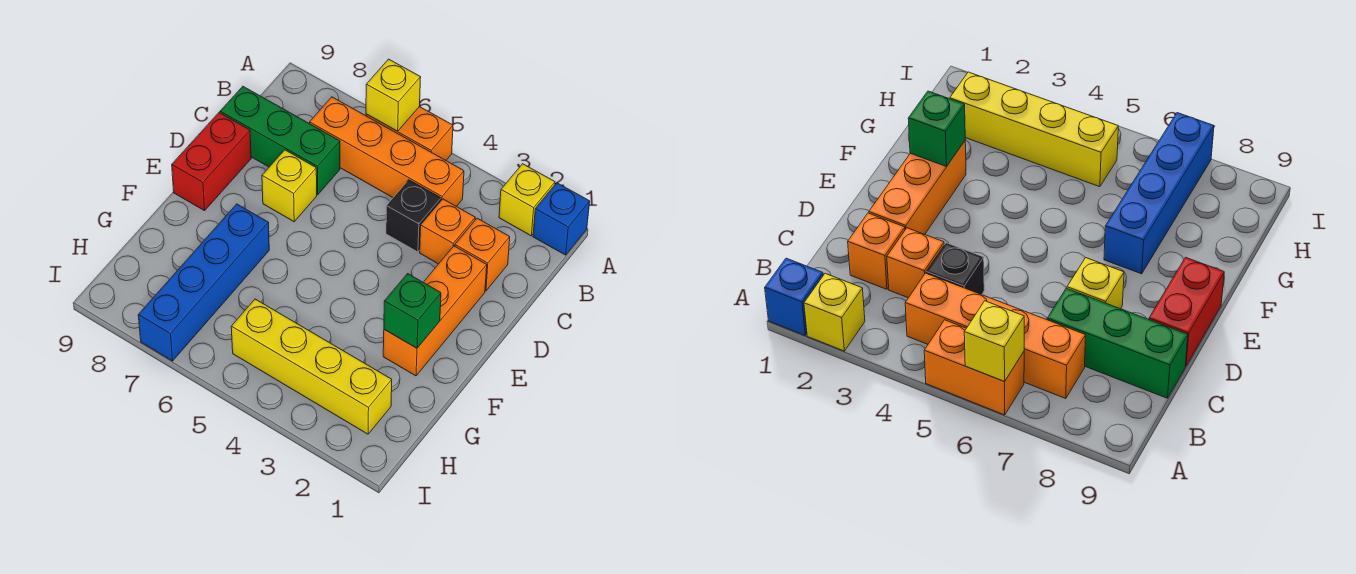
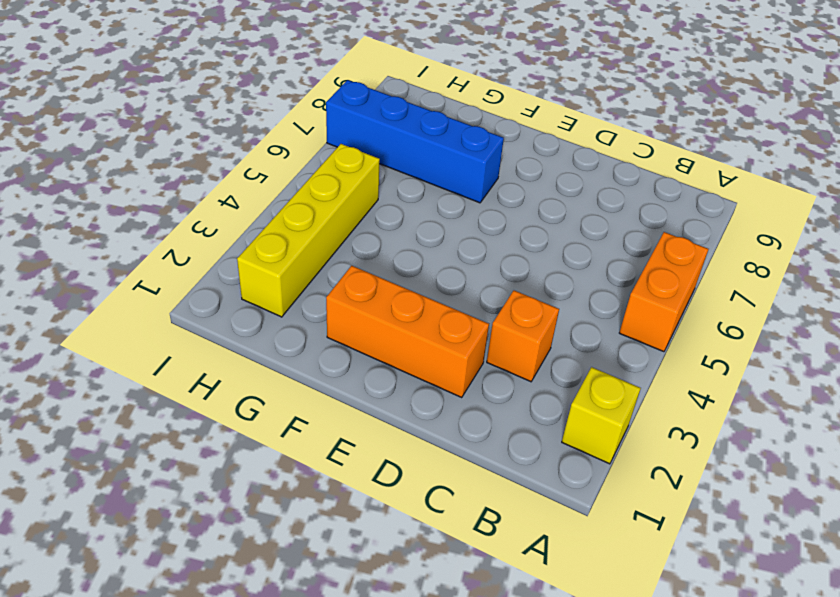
none -> blue brick A1 level 1
none -> orange brick B4:B7 level 1
none -> orange brick C2 level 1

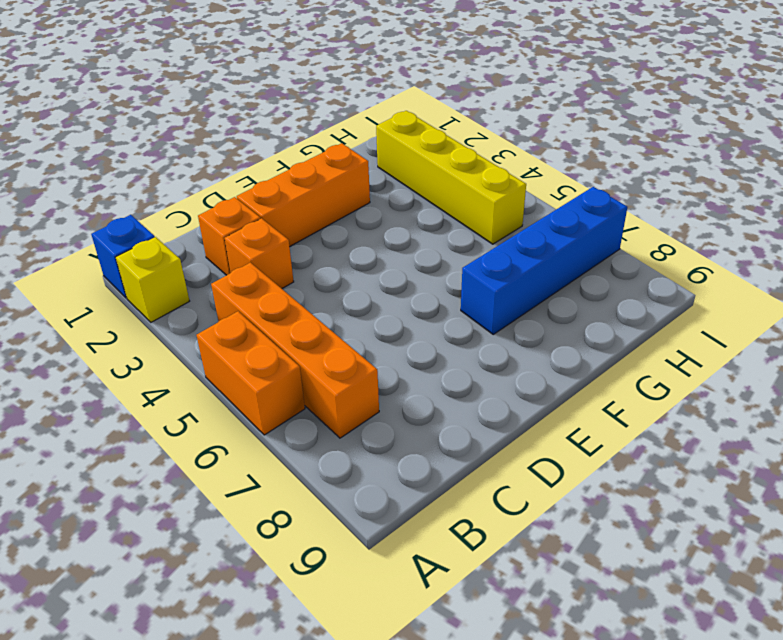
none -> black brick C4 level 1
none -> green brick C7:C9 level 1
none -> yellow brick D7 level 1

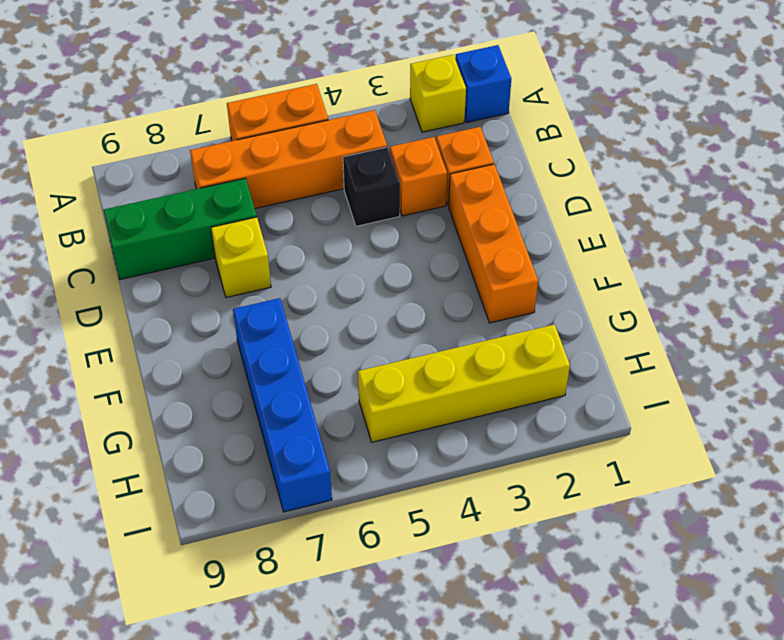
none -> red brick D9:E9 level 1
none -> yellow brick A6 level 2
none -> green brick F2 level 2

